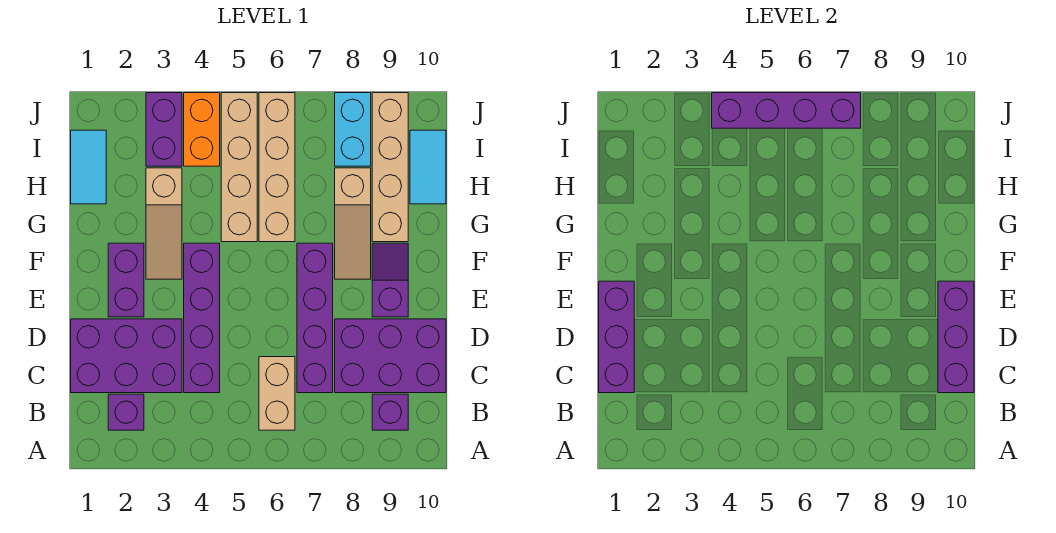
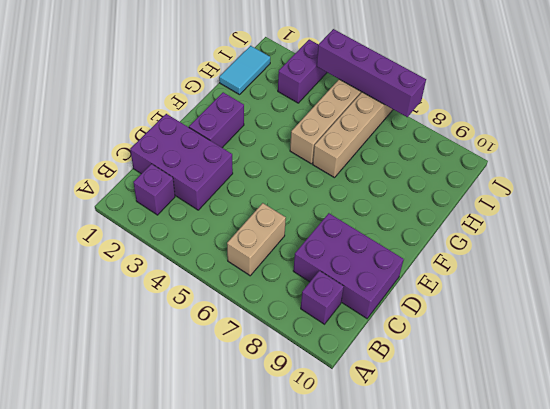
none -> purple brick C4:F4 level 1
none -> purple brick C7:F7 level 1
none -> purple slope E9:F9 level 1 top E

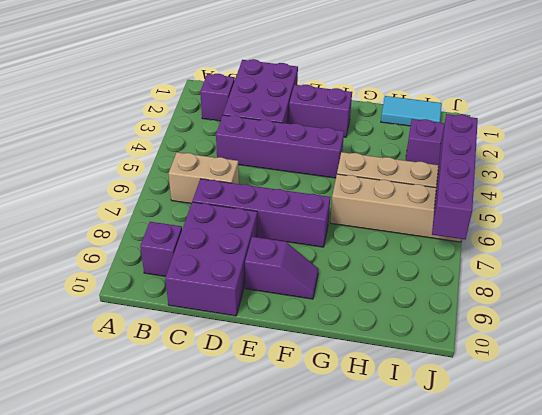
none -> tan slope F3:H3 level 1 top H
none -> tan slope F8:H8 level 1 top H
none -> tan brick G9:J9 level 1

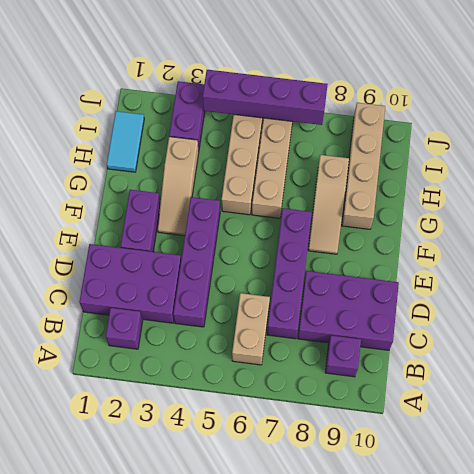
none -> purple slope E9:F9 level 1 top E
none -> cyan tile H10:I10 level 1
none -> orange brick I4:J4 level 1

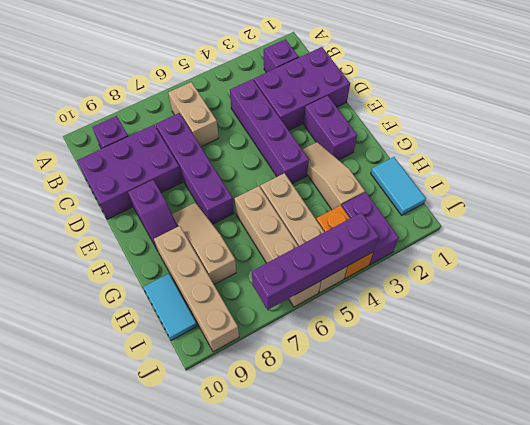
none -> cyan brick I8:J8 level 1
none -> purple brick C1:E1 level 2
none -> purple brick C10:E10 level 2

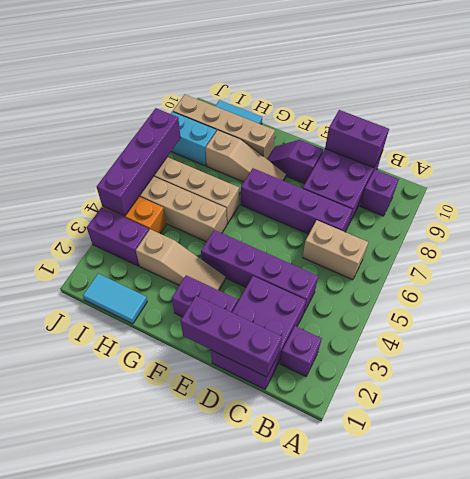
purple brick C10:D10 level 2 -> purple brick C10:E10 level 2

